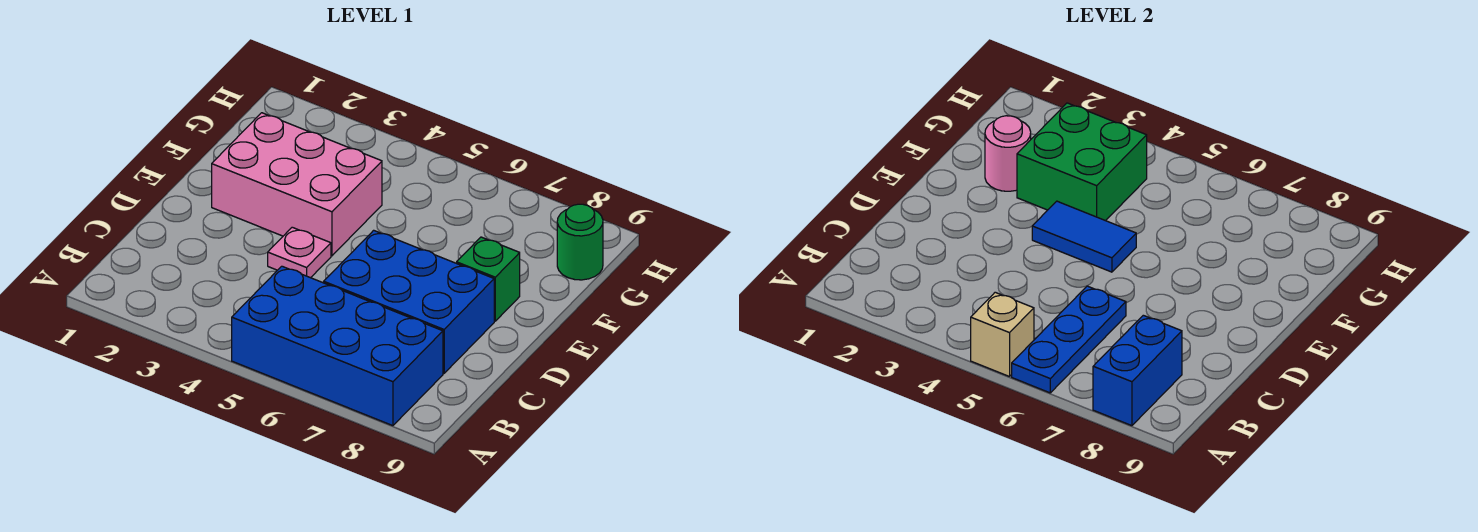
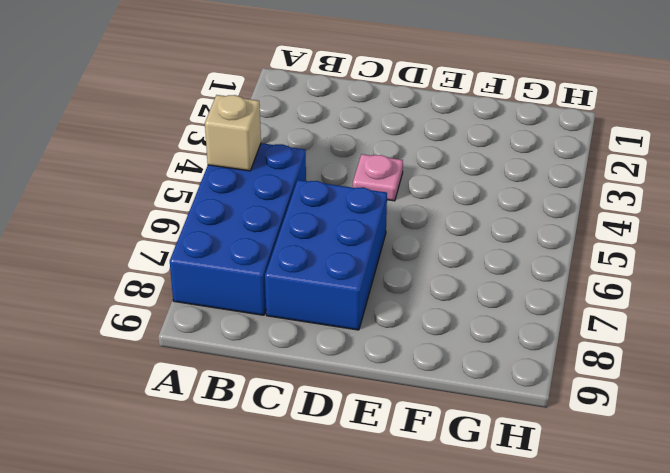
none -> pink brick E2:F4 level 1
none -> green brick E8 level 1
none -> green round brick G9 level 1

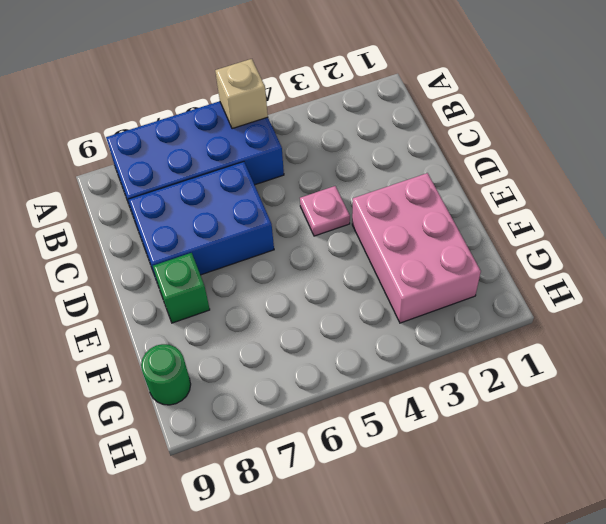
pink brick E2:G3 level 1 -> pink brick E2:F4 level 1
none -> blue plate A6:C6 level 2
none -> blue brick A8:B8 level 2
none -> blue tile E4:E5 level 2

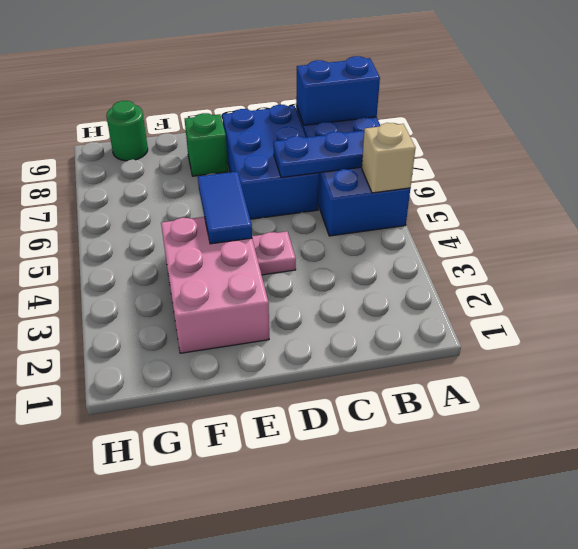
none -> pink round brick F2 level 2
none -> green brick F3:G4 level 2

